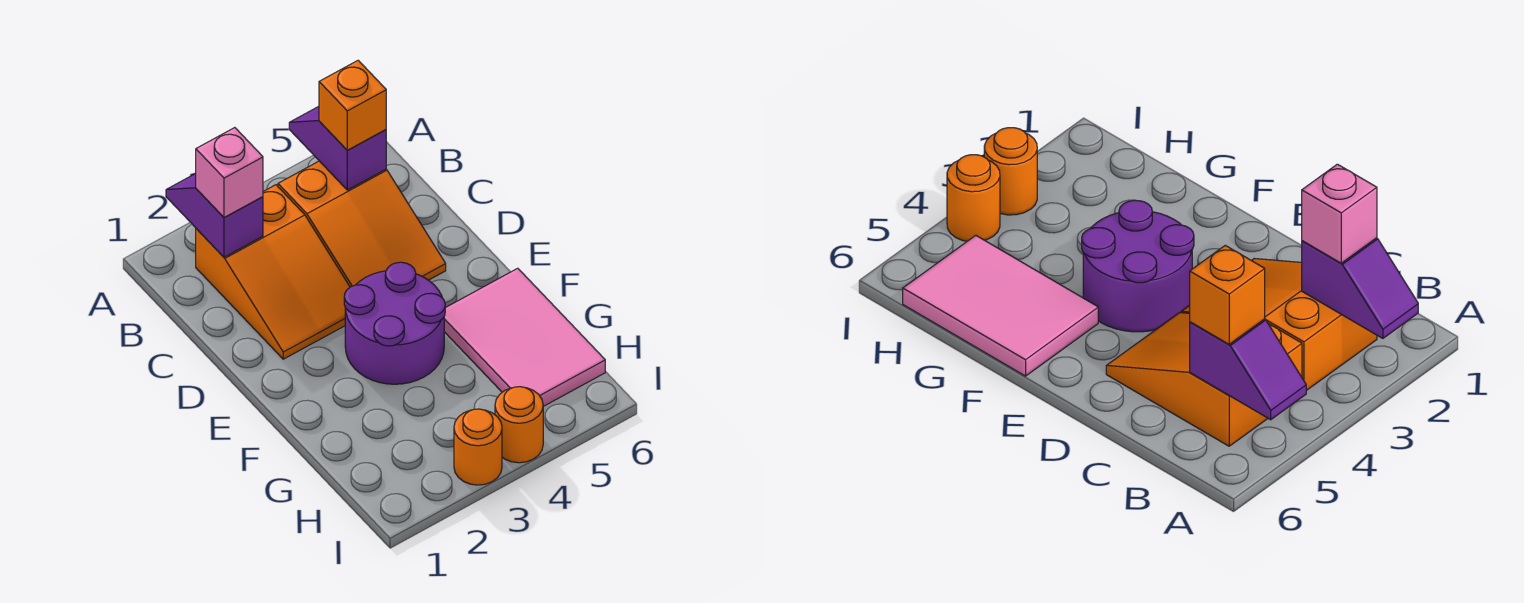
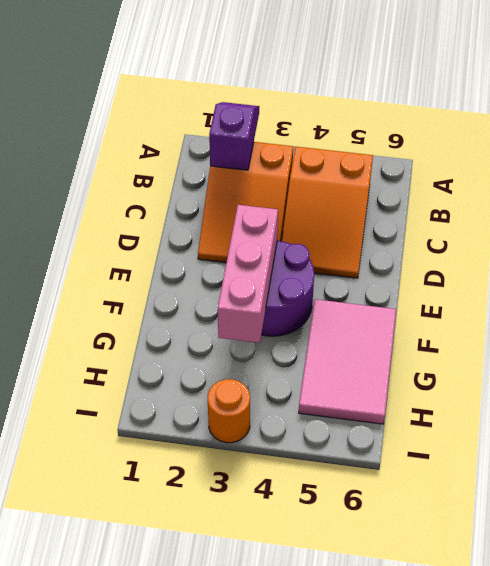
pink brick E3:G3 level 2 -> none
none -> orange round brick I4 level 1
none -> purple slope A5:B5 level 2 top B

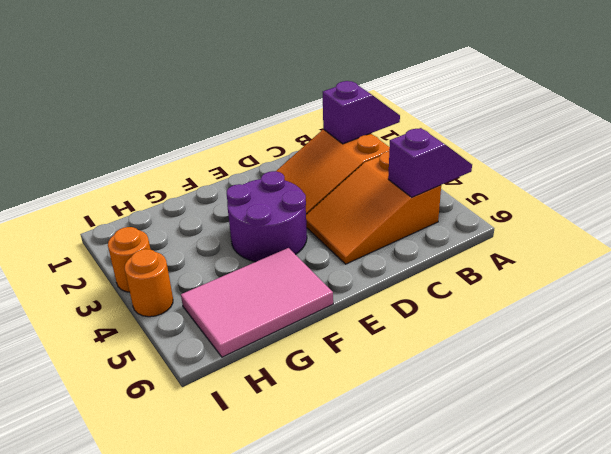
none -> pink brick B2 level 3
none -> orange brick B5 level 3

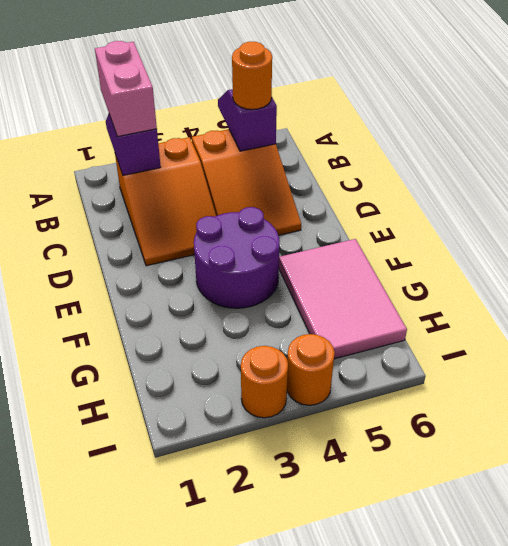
pink brick A2:B2 level 3 -> pink brick B2 level 3
orange round brick B5 level 3 -> orange brick B5 level 3

